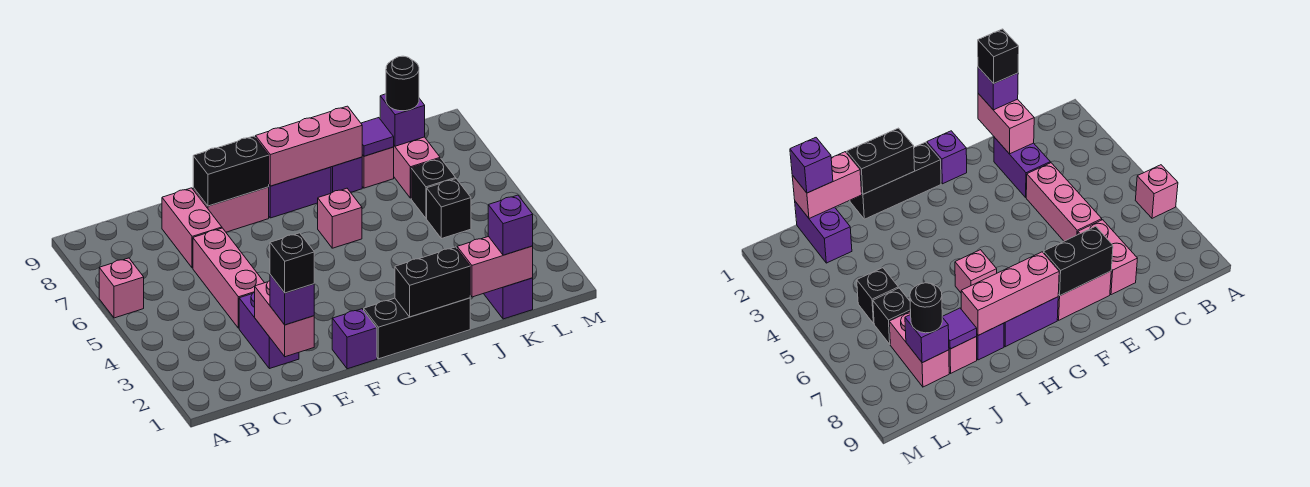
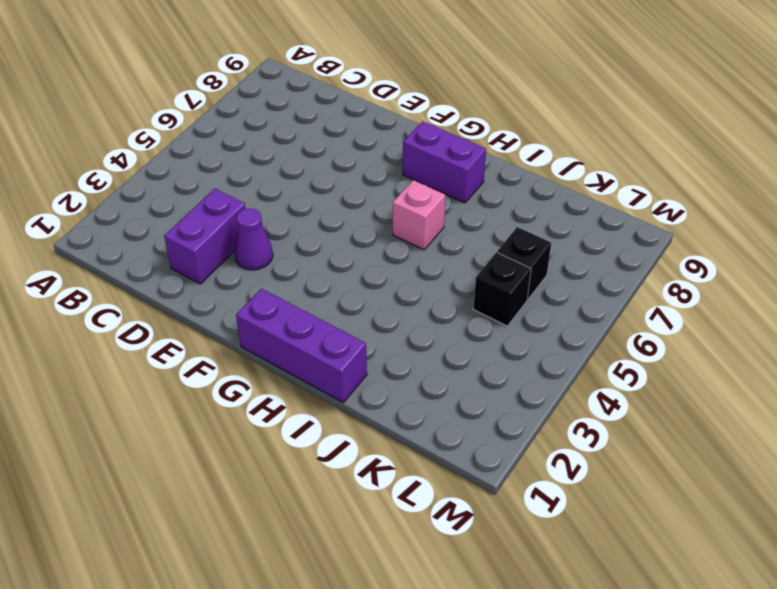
purple cone E3 level 1 -> none
purple brick G1:I1 level 1 -> black brick G1:I1 level 1
none -> pink brick A6 level 1
none -> pink brick D4:D6 level 1
none -> pink brick D7:D8 level 1

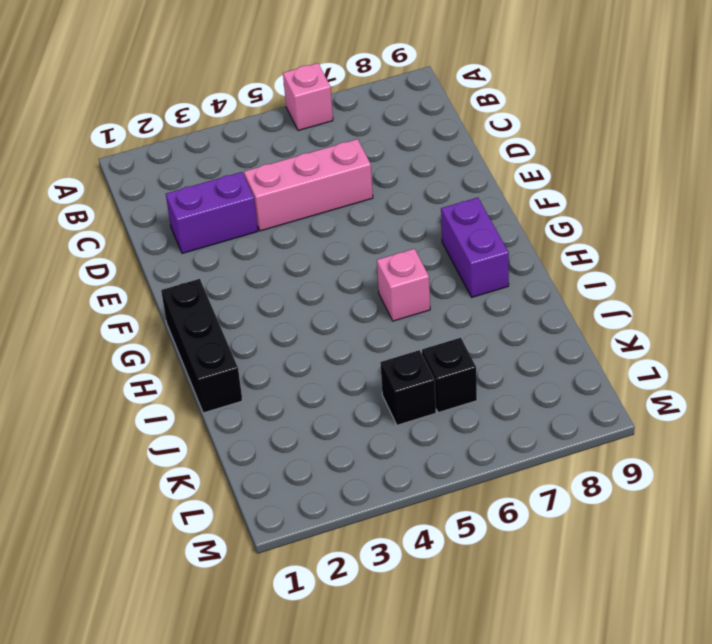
none -> pink brick D7:D8 level 1
none -> pink brick E8:F8 level 1
none -> purple brick F1 level 1

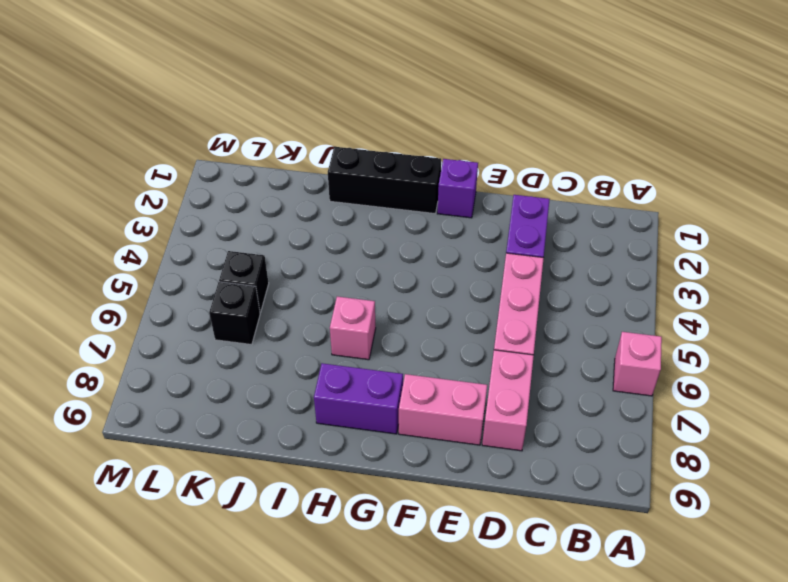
none -> purple brick I8 level 1
none -> pink brick J8 level 1
none -> purple brick K1:K2 level 1

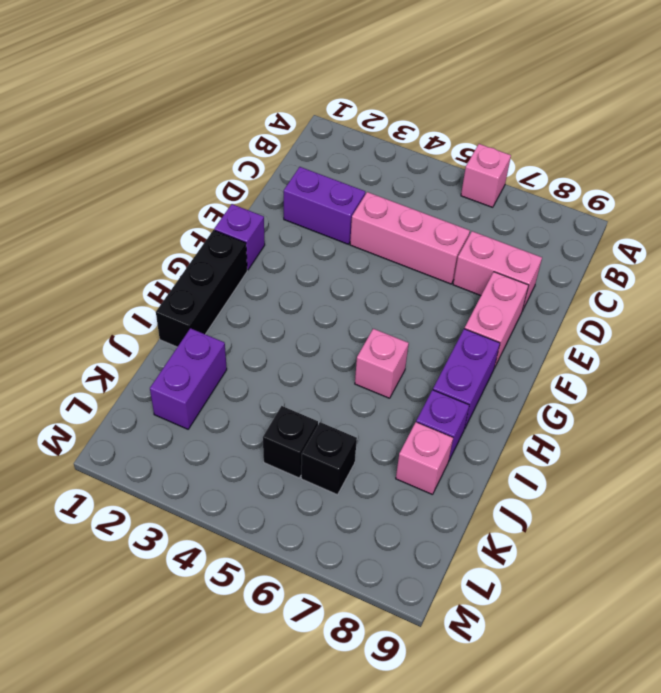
purple brick J2:K2 level 1 -> purple brick K1:K2 level 1
none -> pink brick K7:K8 level 1
none -> pink brick D1:D2 level 2
none -> black brick E8:F8 level 2

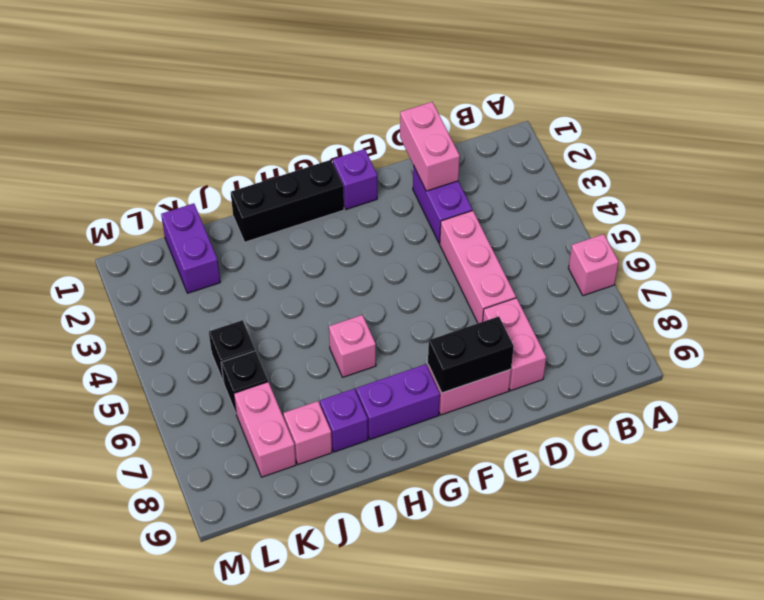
none -> pink brick G8:I8 level 2
none -> black brick H1:I1 level 2
none -> pink brick J1:K1 level 2

